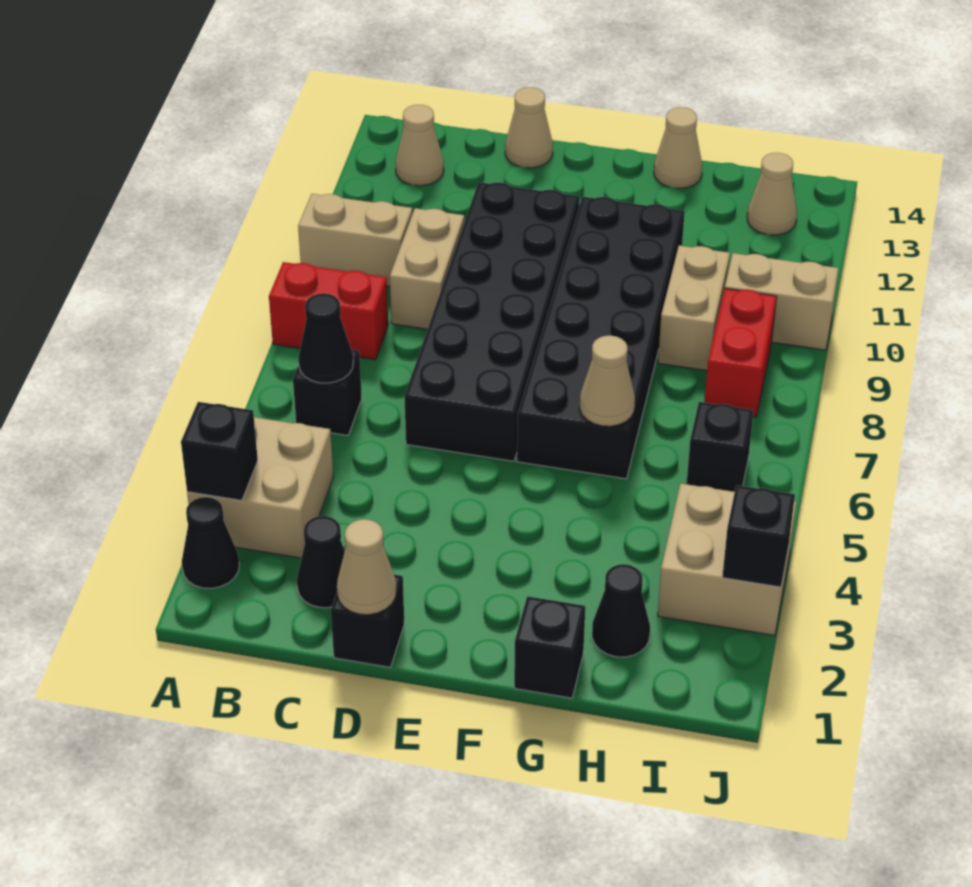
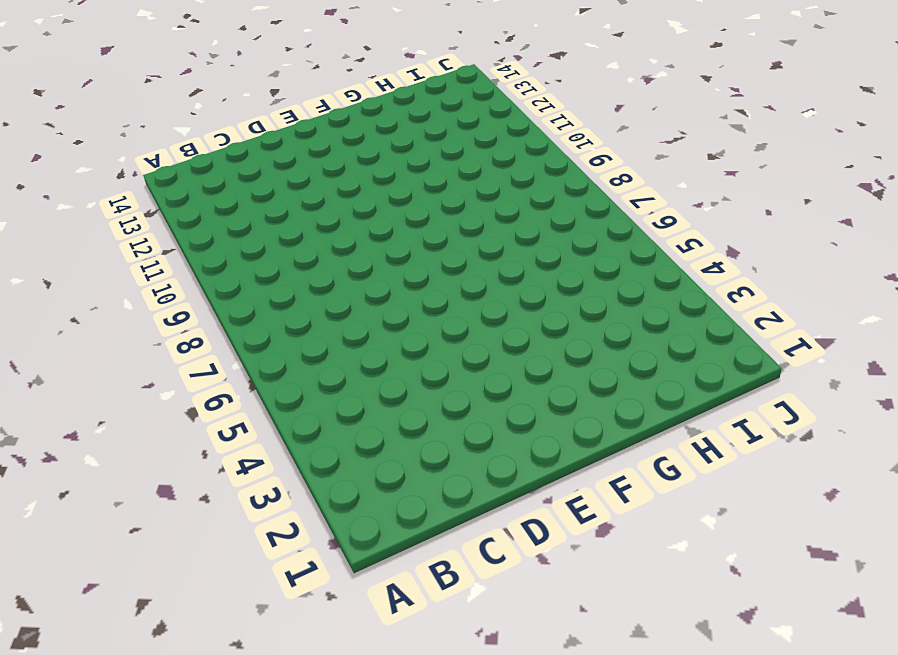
none -> black cone A2 level 1
none -> tan brick A3:B4 level 1
none -> red brick A8:B8 level 1

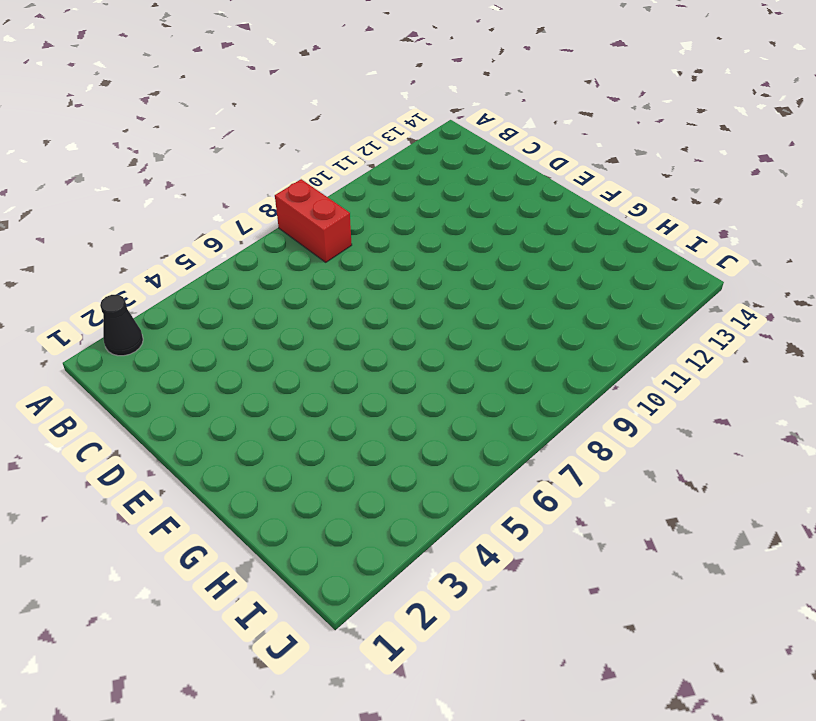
none -> tan brick A3:B4 level 1
none -> tan brick A10:B10 level 1
none -> black brick B6 level 1

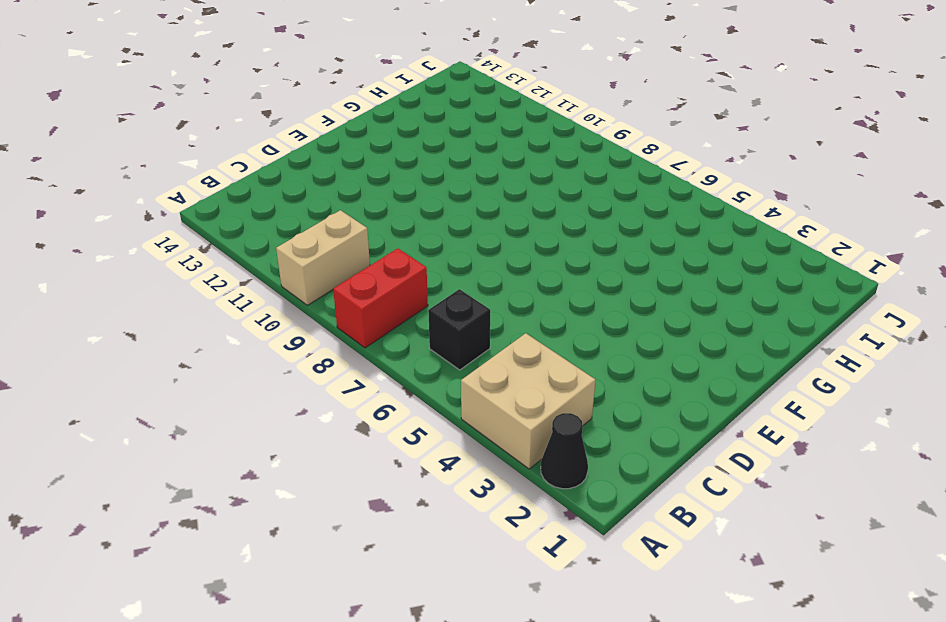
none -> tan cone B13 level 1
none -> black cone C2 level 1
none -> tan brick C9:C10 level 1

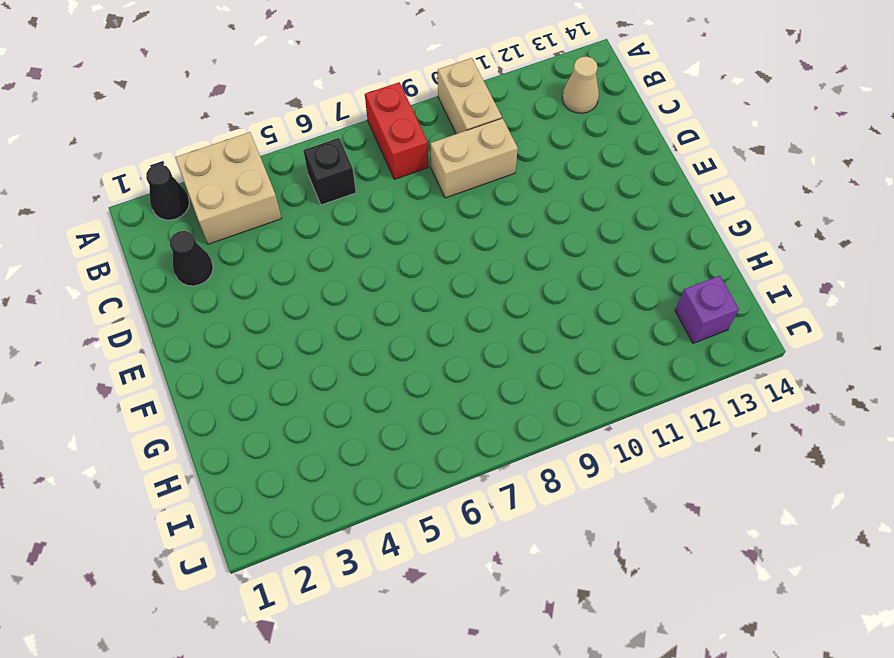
purple brick I13 level 1 -> tan cone I13 level 1
none -> black brick D1 level 1
none -> black brick D6:E11 level 1
none -> tan cone D14 level 1

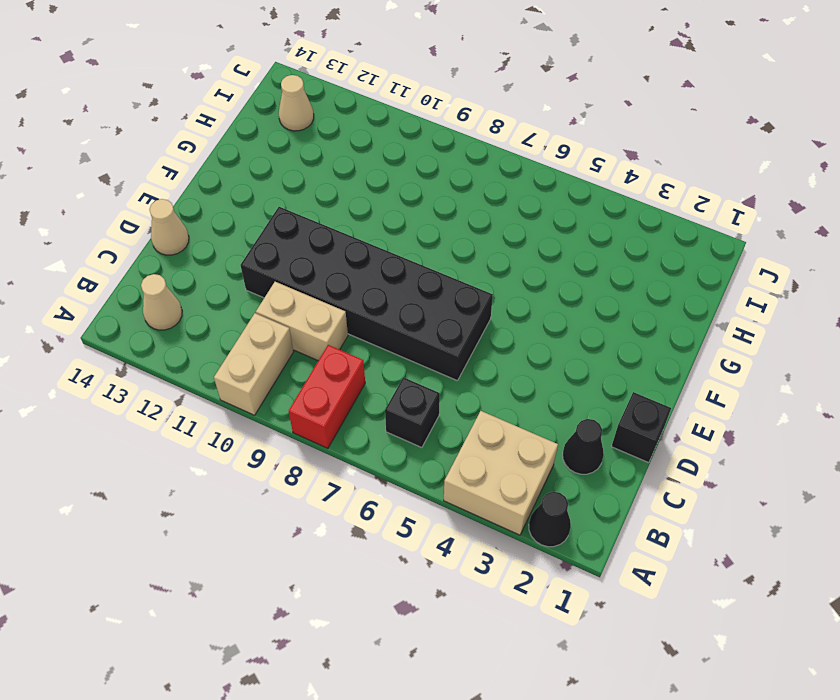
none -> black brick F6:G11 level 1
none -> black brick G1 level 1
none -> tan cone G14 level 1

